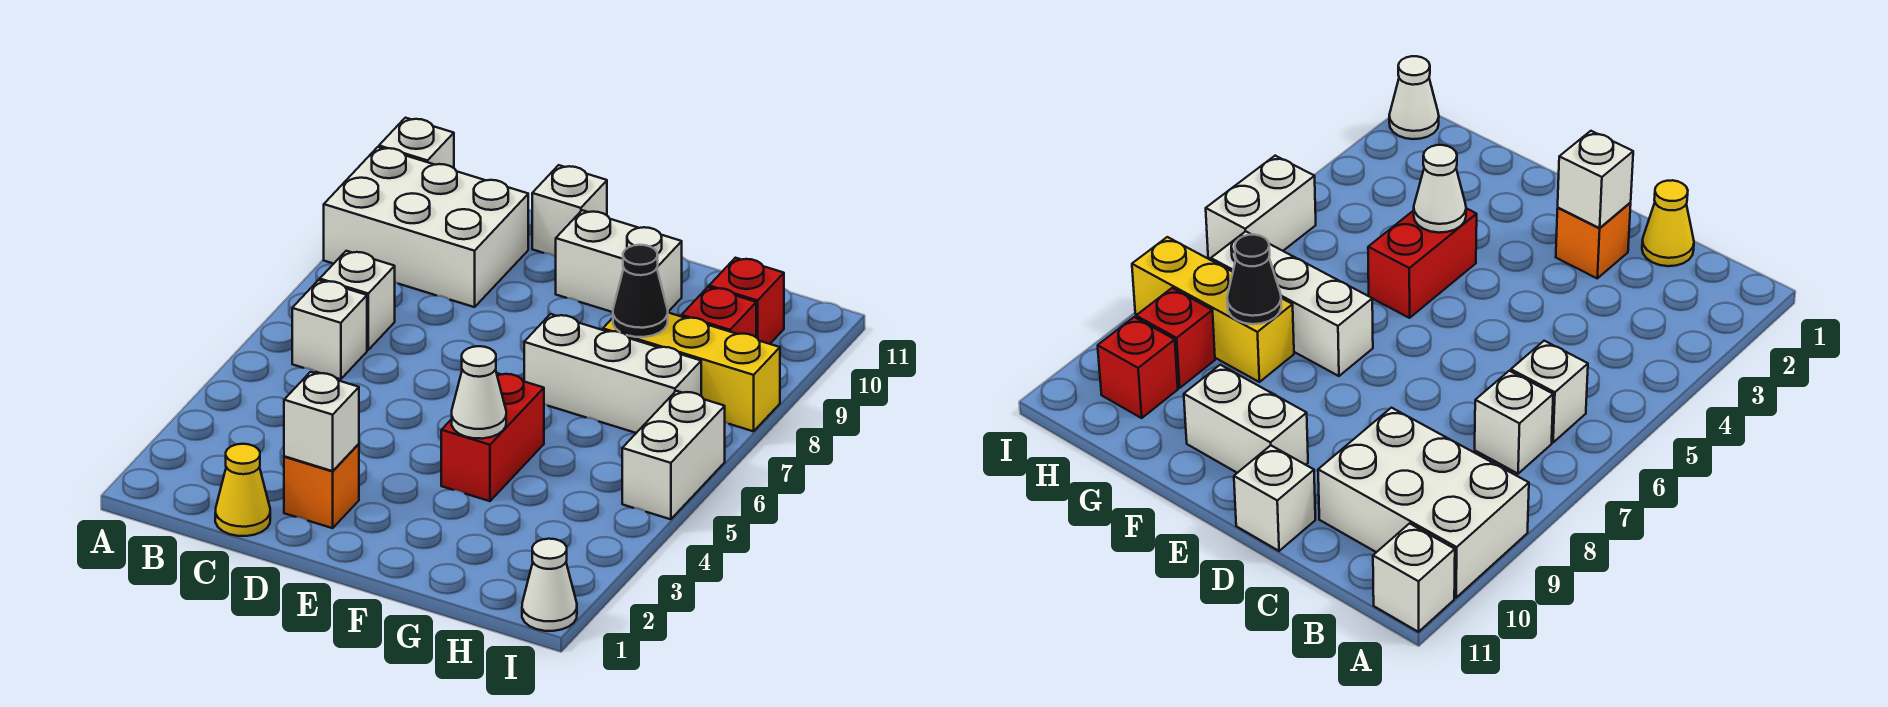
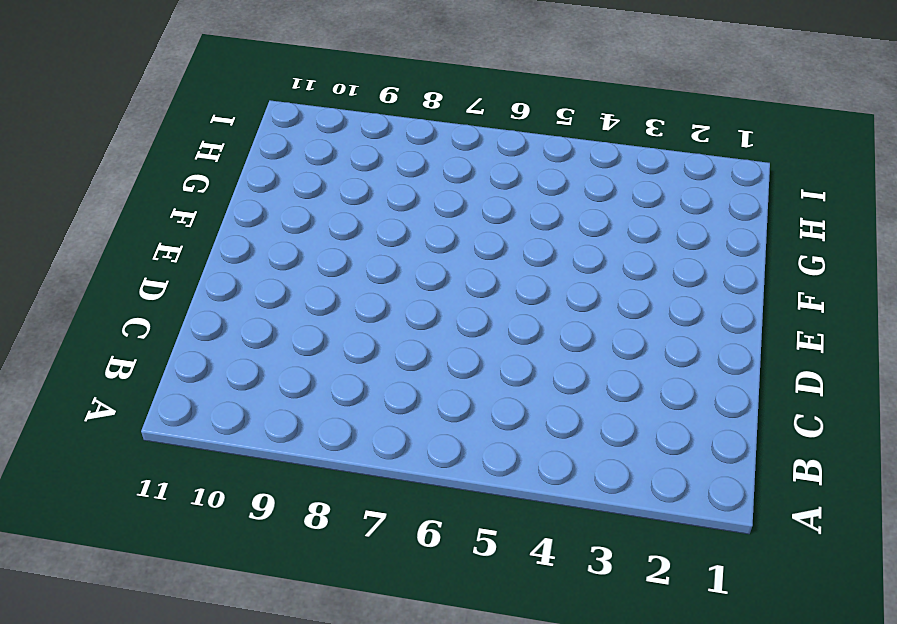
none -> white brick A9:C10 level 1
none -> white brick A11 level 1
none -> white brick B6 level 1

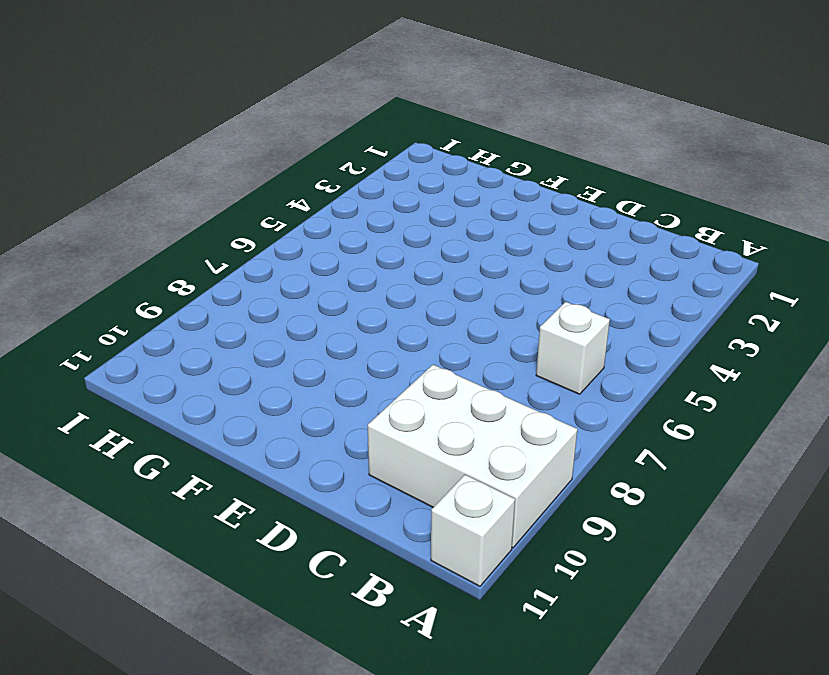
none -> white brick B7 level 1
none -> yellow cone C1 level 1
none -> orange brick D2 level 1

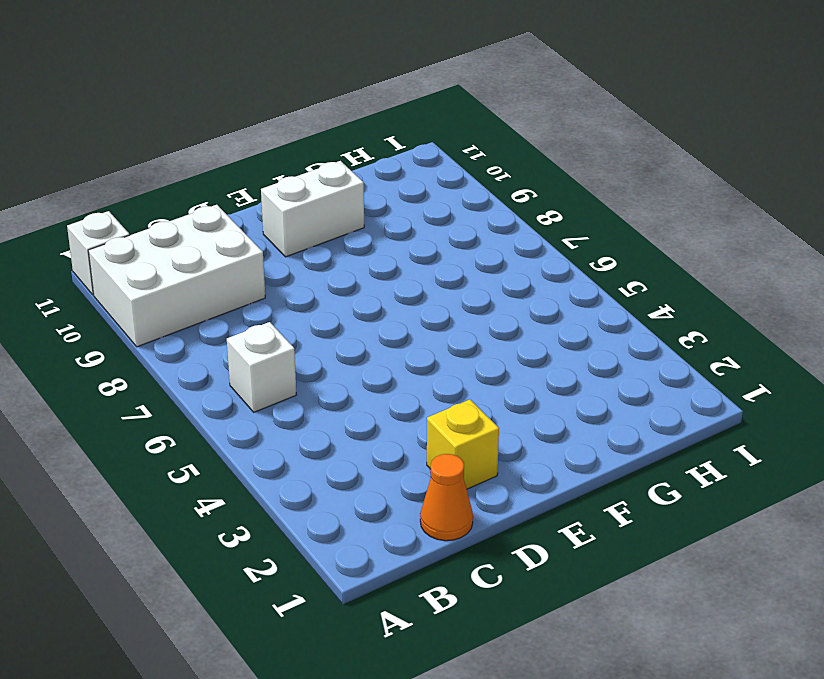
orange cone C1 level 1 -> yellow cone C1 level 1
yellow brick D2 level 1 -> orange brick D2 level 1
none -> white brick B7 level 1
none -> white brick D11 level 1
none -> red brick F4:F5 level 1

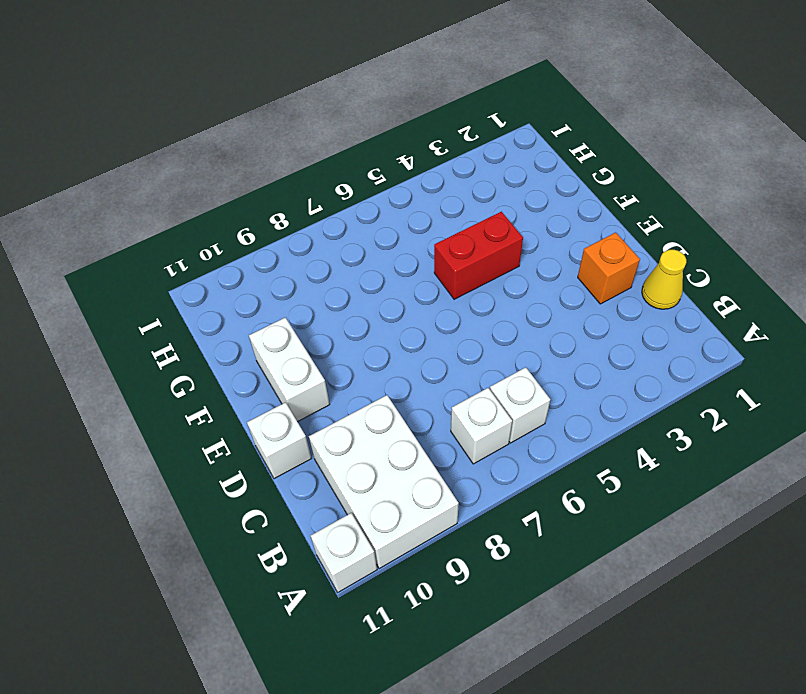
none -> white brick F7:H7 level 1
none -> yellow brick G8:I8 level 1
none -> red brick H9 level 1

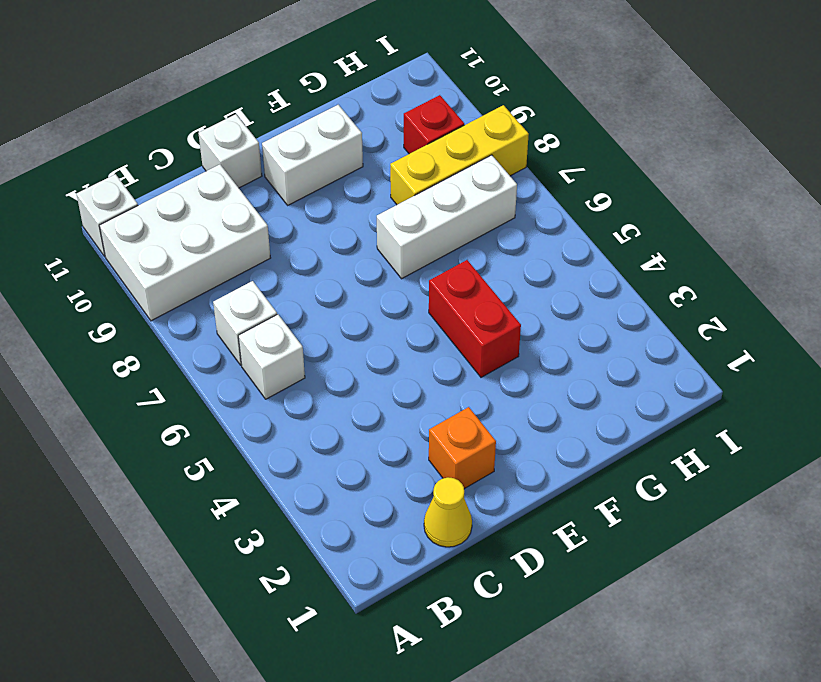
none -> red brick H10 level 1
none -> white cone I1 level 1
none -> white brick I5:I6 level 1

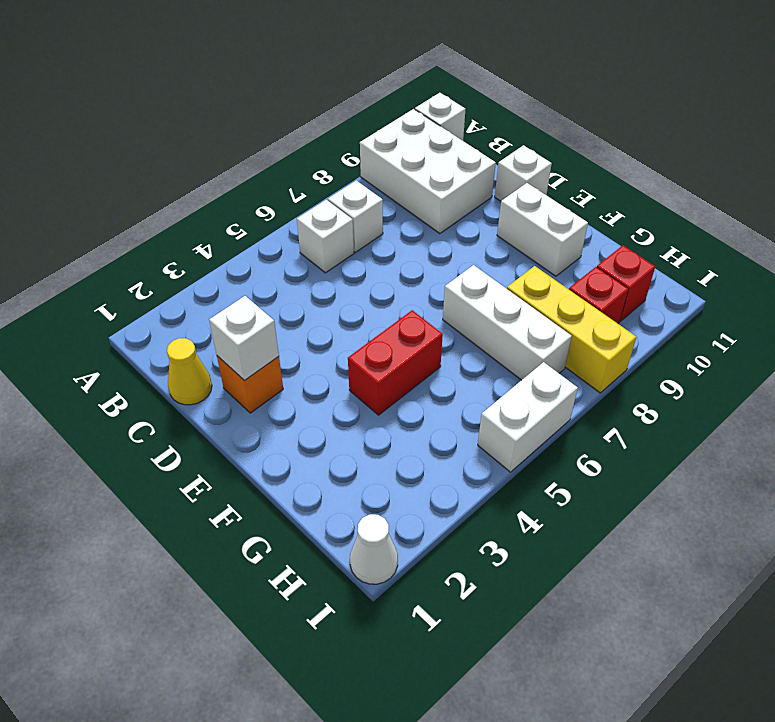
none -> white cone F4 level 2
none -> black cone G8 level 2

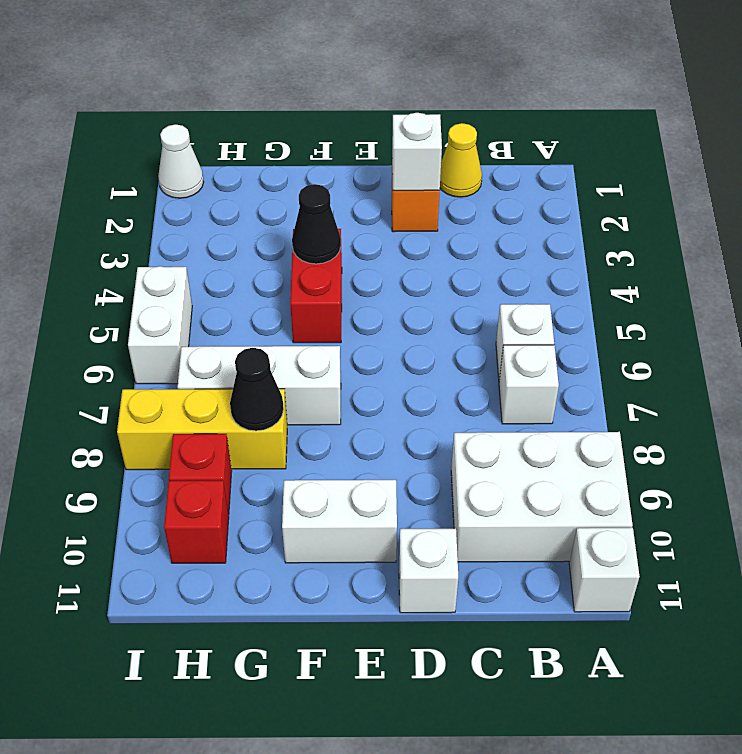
black cone F4 level 2 -> white cone F4 level 2

